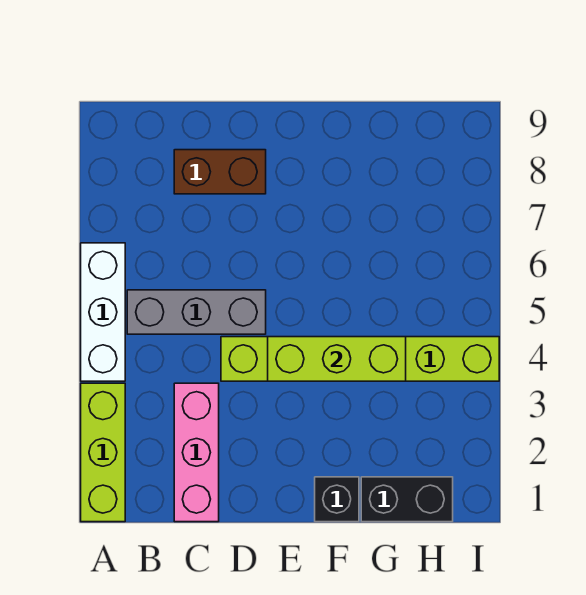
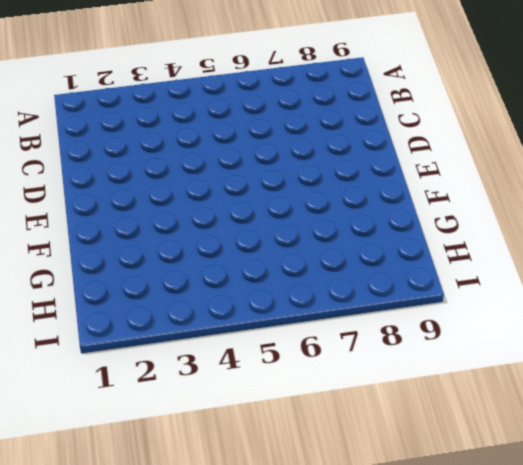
none -> lime brick A1:A3 level 1
none -> white brick A4:A6 level 1

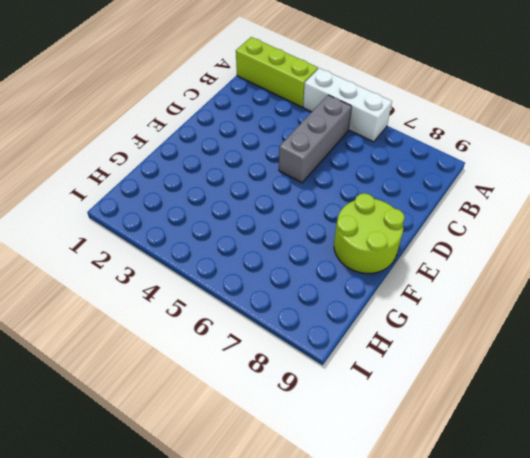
lime round brick E8:F9 level 1 -> none
none -> pink brick C1:C3 level 1
none -> brown brick C8:D8 level 1

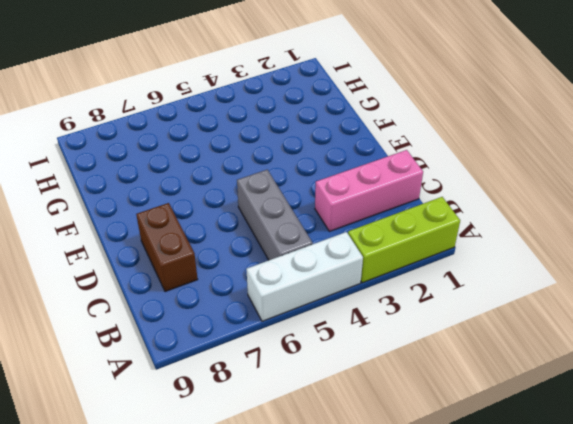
none -> lime brick D4:I4 level 1
none -> black brick F1 level 1

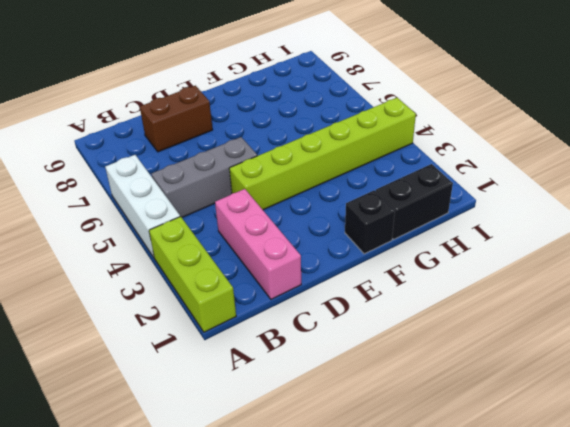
none -> lime brick E4:G4 level 2

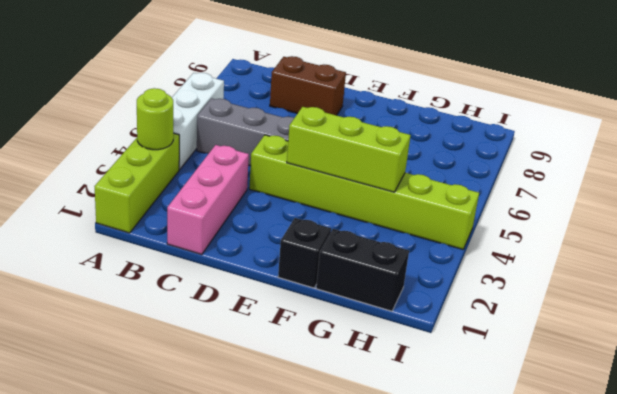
lime round brick A3 level 2 -> none

